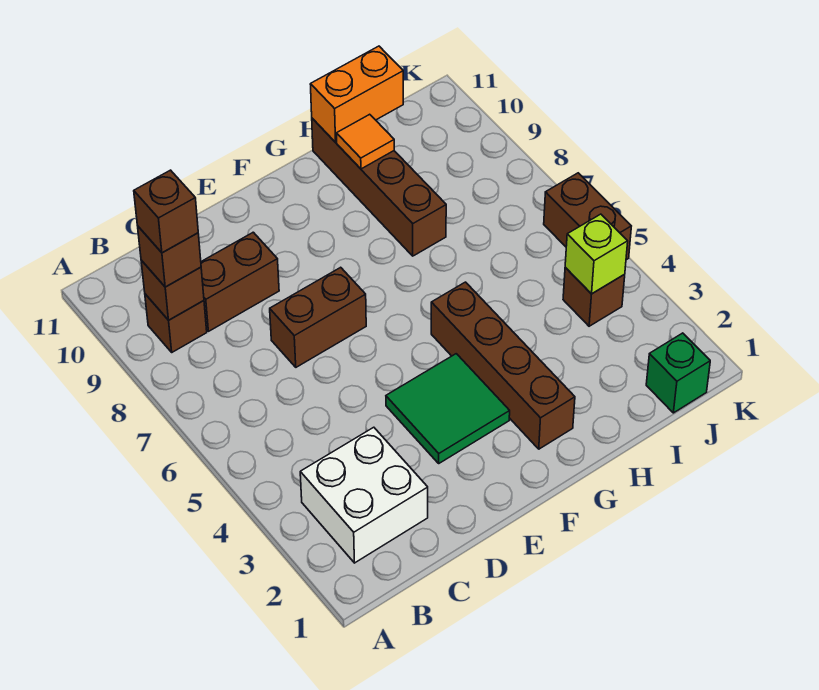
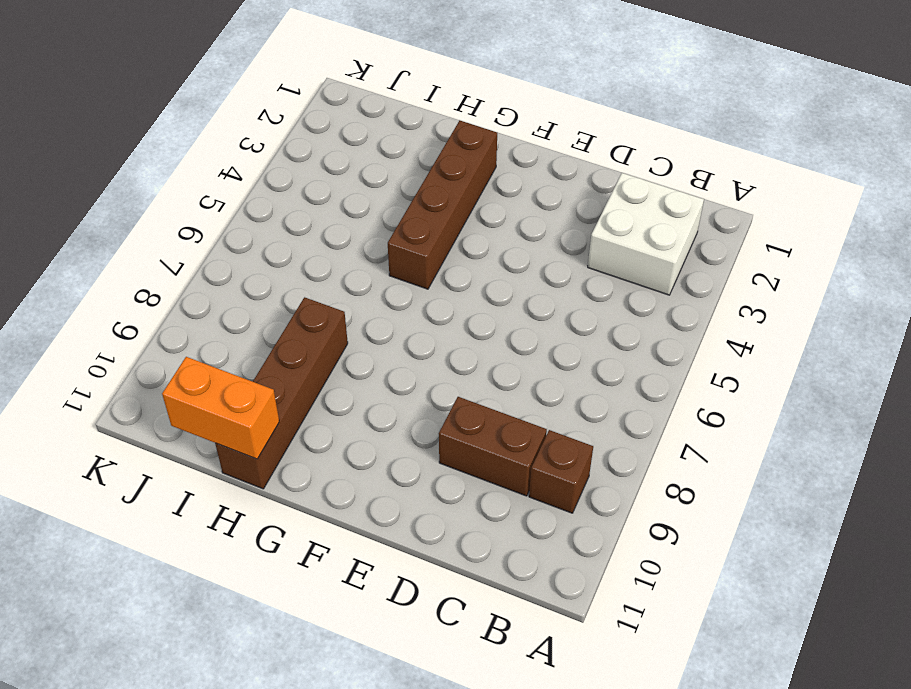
none -> brown brick D7:E7 level 1
none -> green tile E3:F4 level 1
none -> green brick J1 level 1

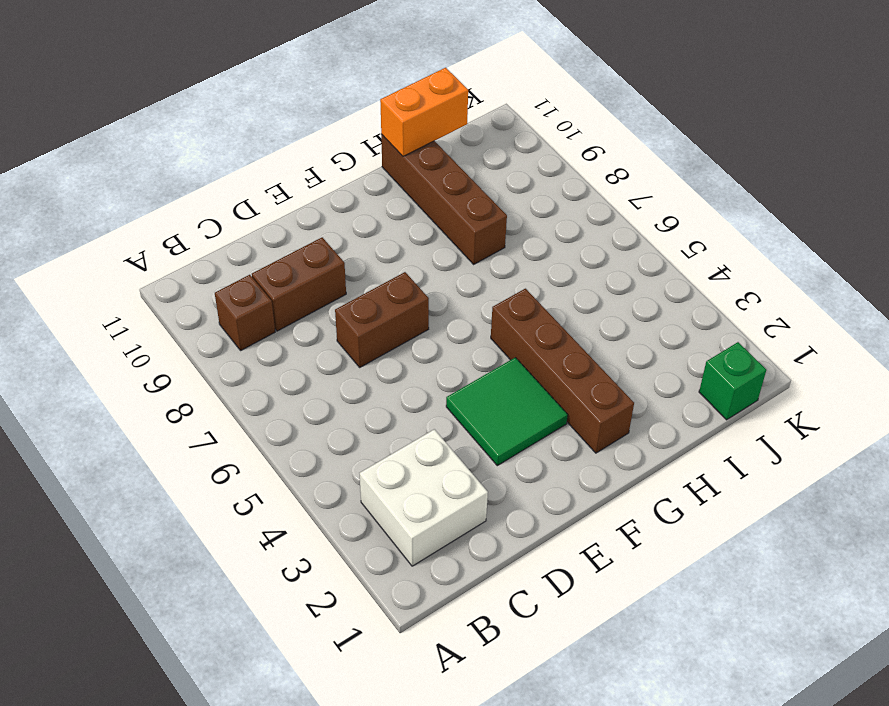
none -> brown brick J4 level 1
none -> brown brick K5:K6 level 1
none -> brown brick B9 level 2

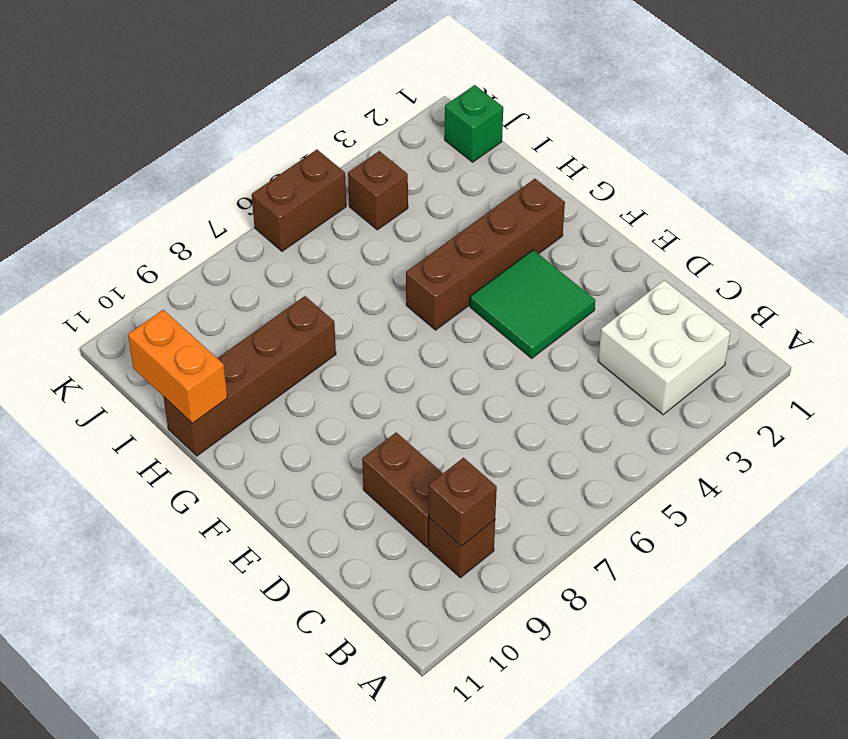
none -> brown brick D7:E7 level 1
none -> orange tile H10 level 2
none -> lime brick J4 level 2

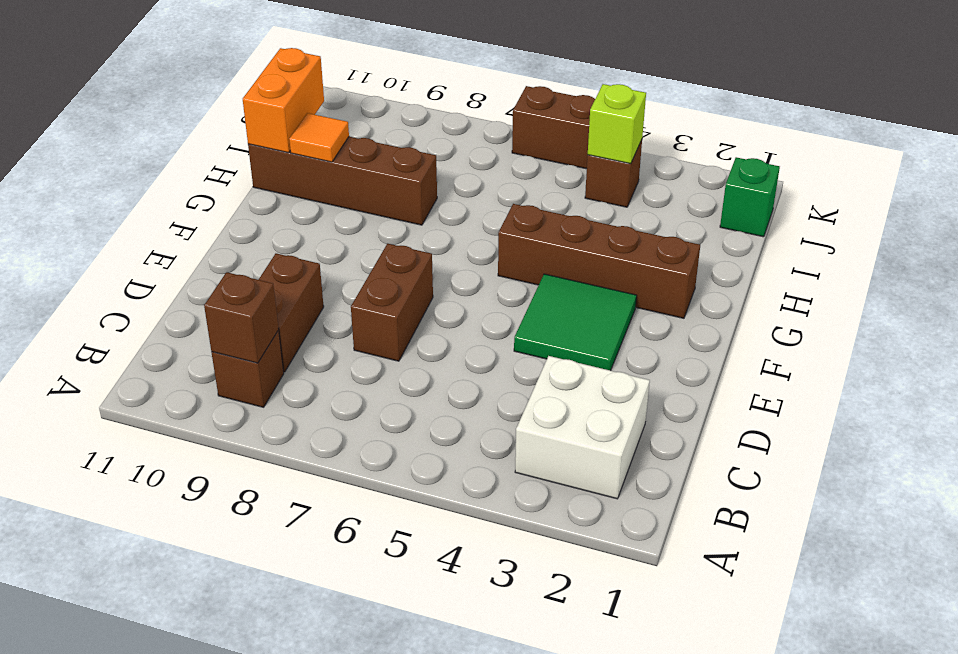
none -> brown brick B9 level 3
none -> brown brick B9 level 4

